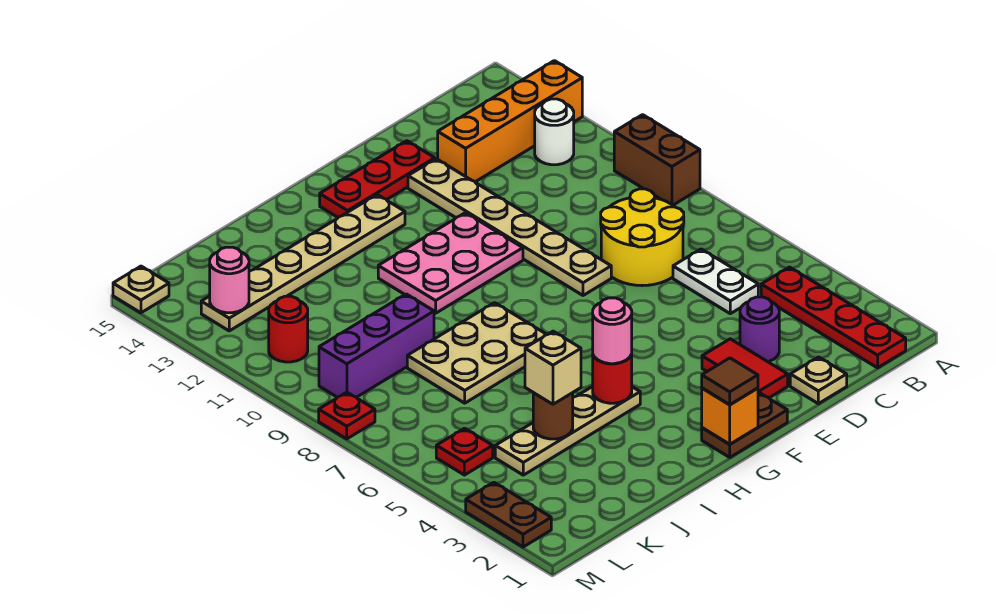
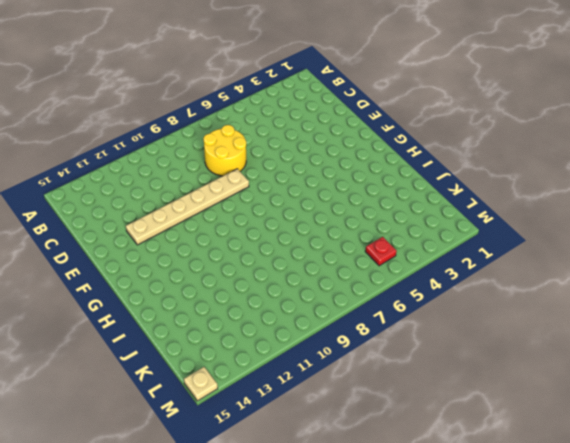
none -> brown brick A9:A10 level 1
none -> orange brick A13:D13 level 1
none -> red plate B1:B4 level 1

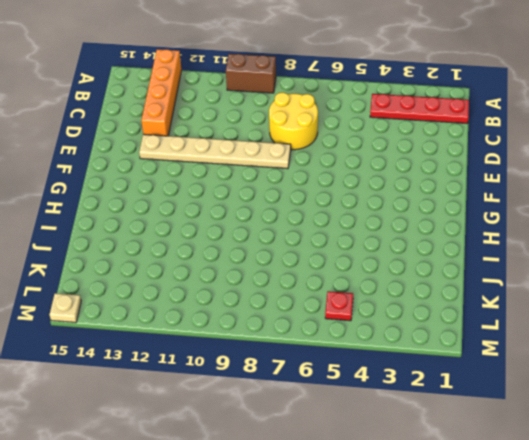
none -> white round brick B12 level 1
none -> white plate C5:C6 level 1
none -> tan plate D1 level 1

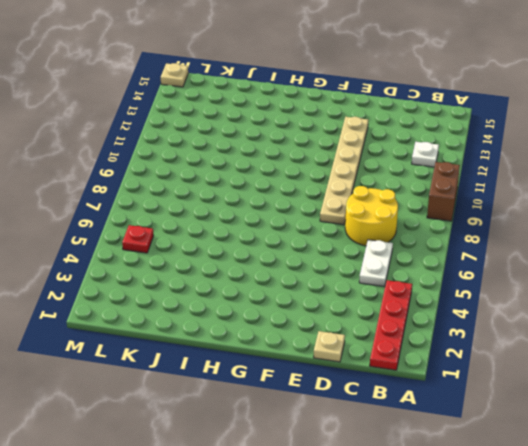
white plate B12 level 1 -> white round brick B12 level 1
none -> orange brick A13:D13 level 1
none -> purple round brick D3 level 1
none -> red tile E2:E3 level 1

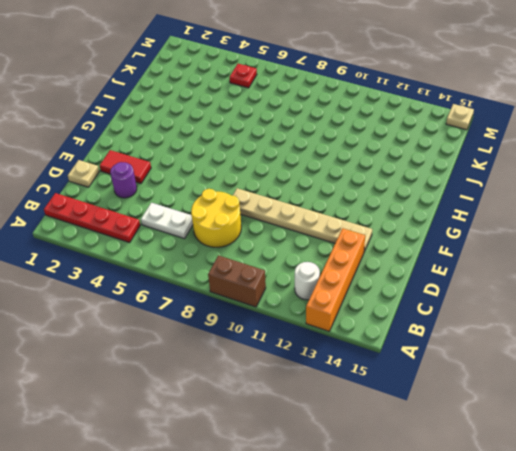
none -> red plate E14:G14 level 1
none -> brown plate F1:G1 level 1
none -> pink plate F10:H11 level 1

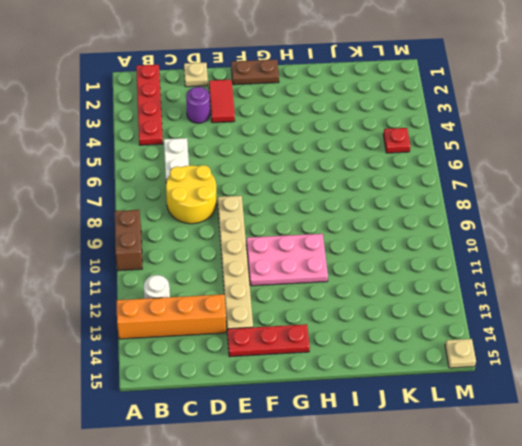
none -> tan plate G13:L13 level 1
none -> tan plate H4:K4 level 1
none -> tan plate H7:J8 level 1

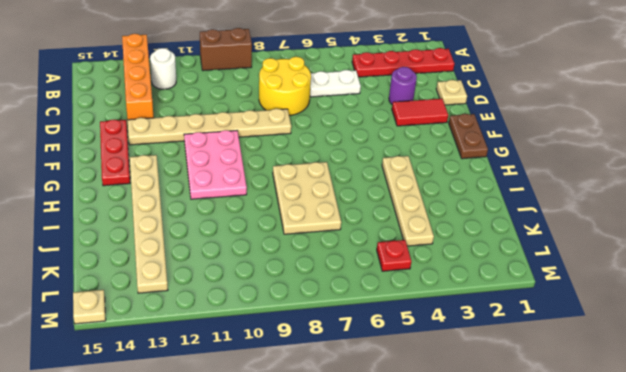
none -> purple brick J9:L9 level 1
none -> red round brick L11 level 1
none -> brown plate M2:M3 level 1

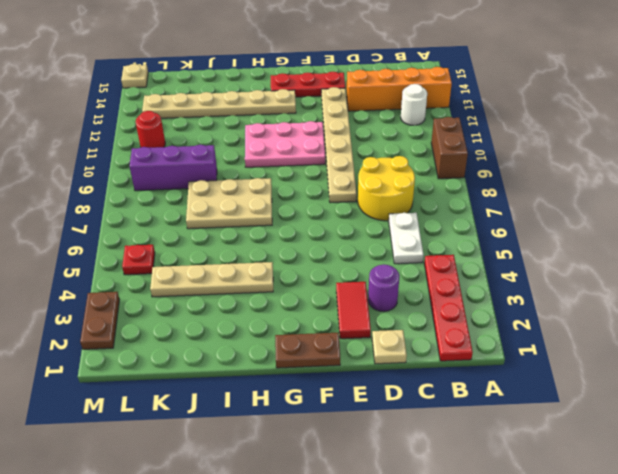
none -> red plate M8 level 1
none -> orange brick G1 level 2
none -> red round brick H4 level 2

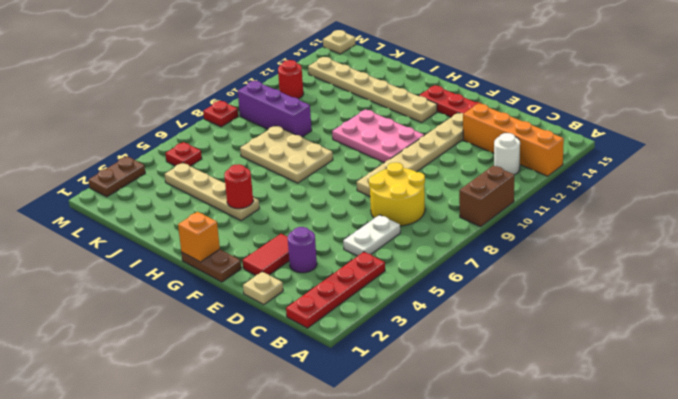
none -> brown round brick J4 level 2
none -> pink round brick L13 level 2
none -> brown tile G1 level 3

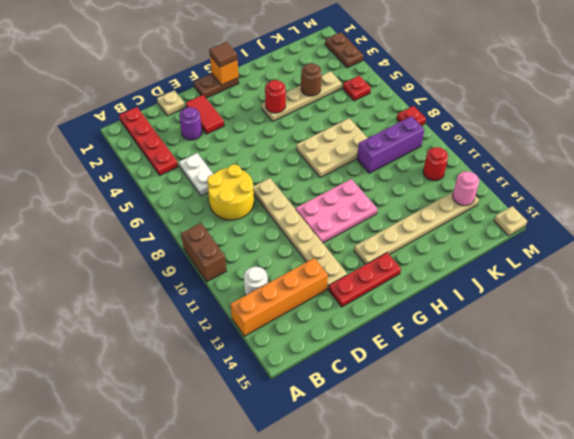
none -> pink round brick H4 level 3
none -> tan brick J4 level 3

